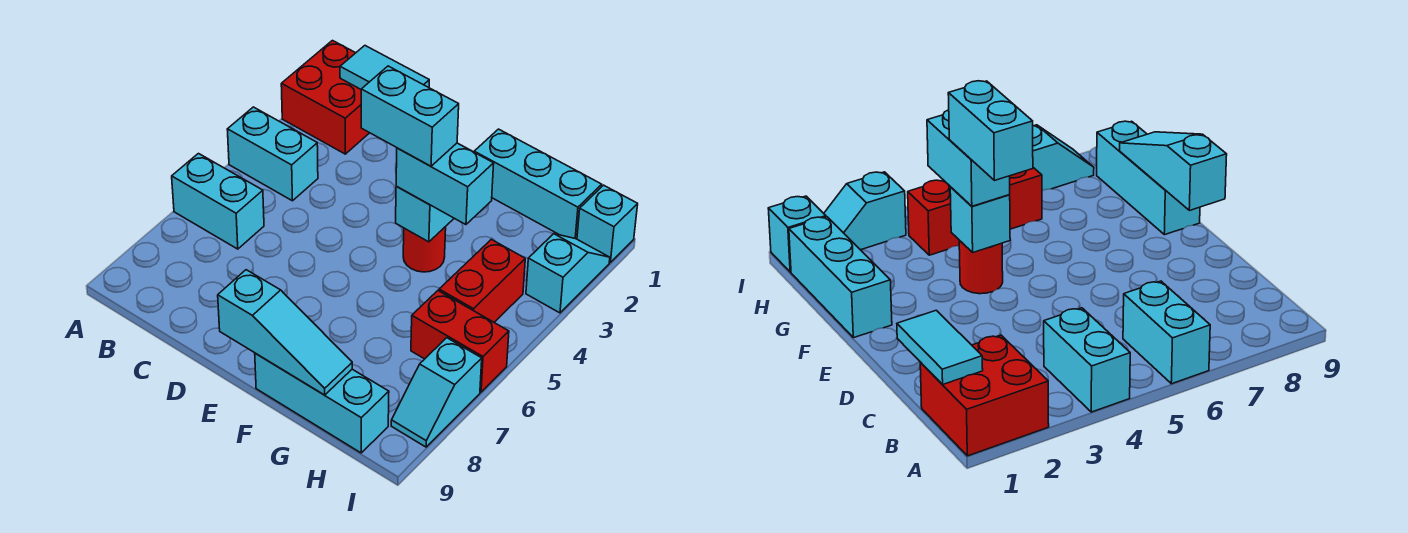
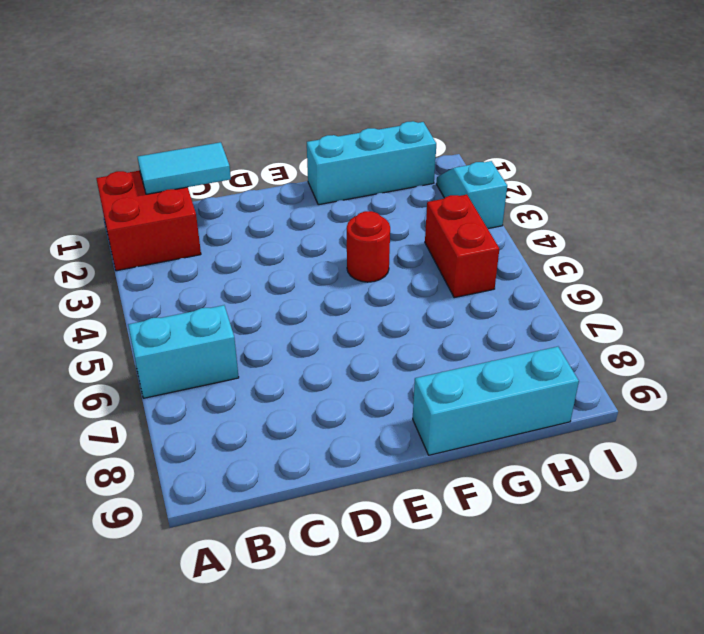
none -> cyan brick A4:B4 level 1
none -> red brick H6:I6 level 1
none -> cyan brick I1 level 1

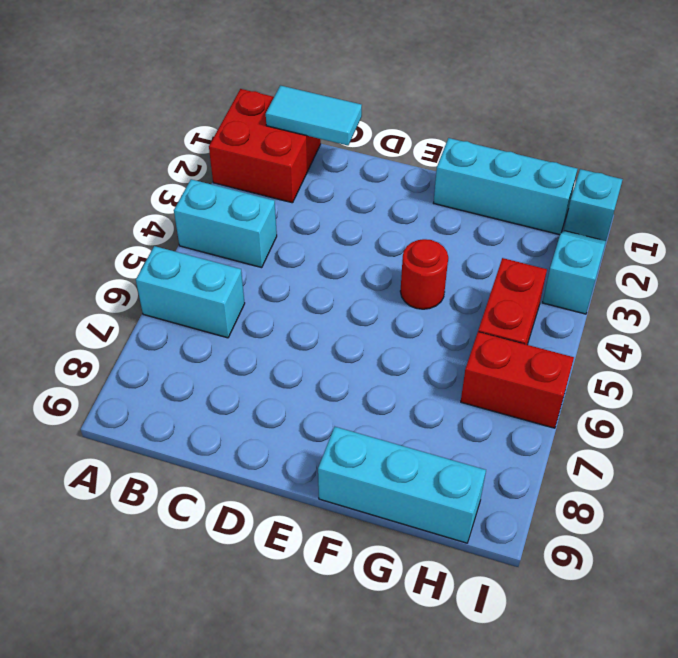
none -> cyan slope I7:I8 level 1 top 7
none -> cyan slope E9:G9 level 2 top E
none -> cyan brick F4 level 2

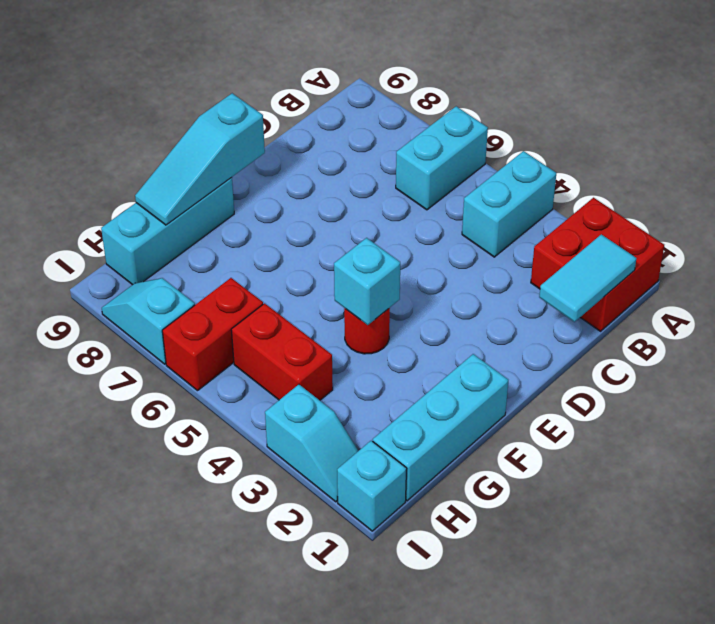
none -> cyan brick F4:G4 level 3
none -> cyan brick E4:F4 level 4

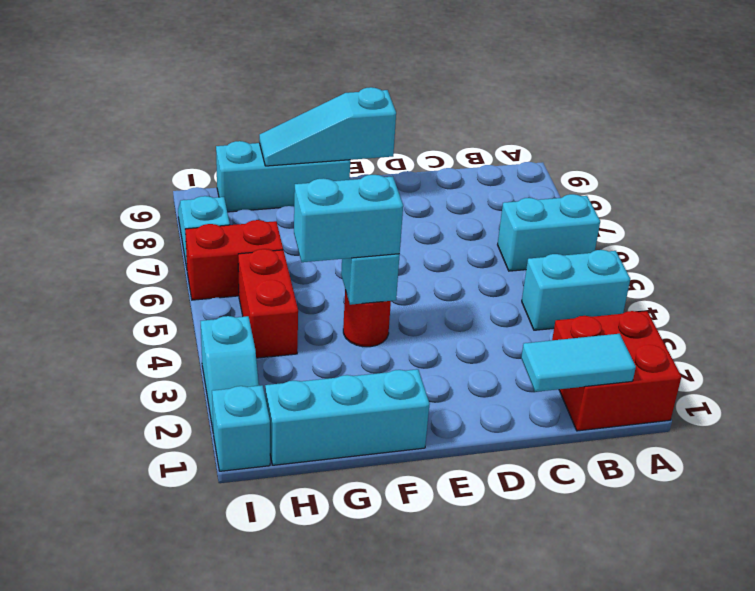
none -> cyan brick E4:F4 level 4

